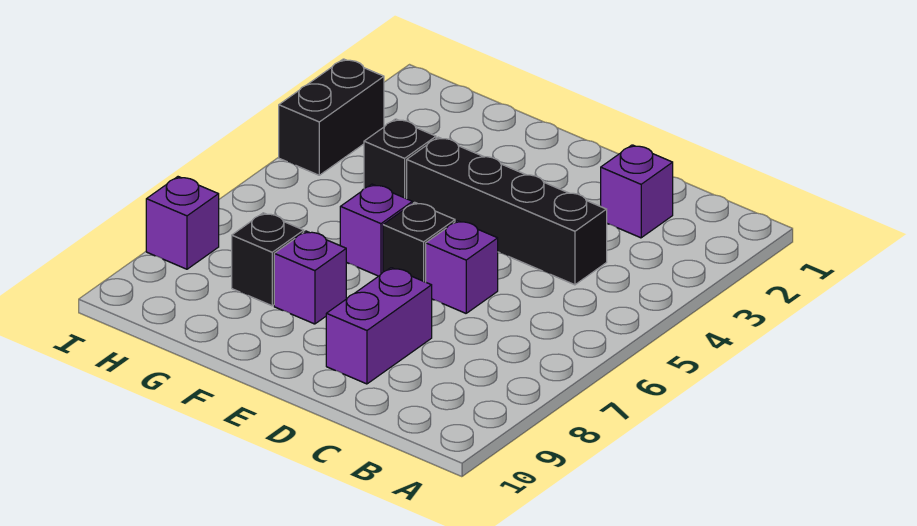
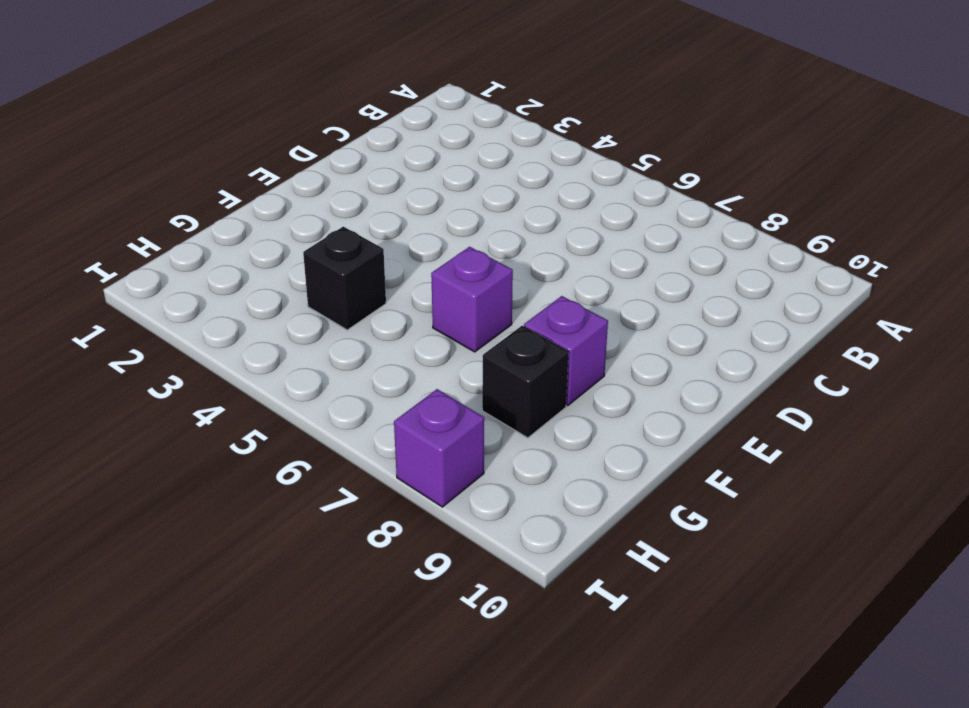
none -> purple brick C2 level 1
none -> black brick C4:F4 level 1

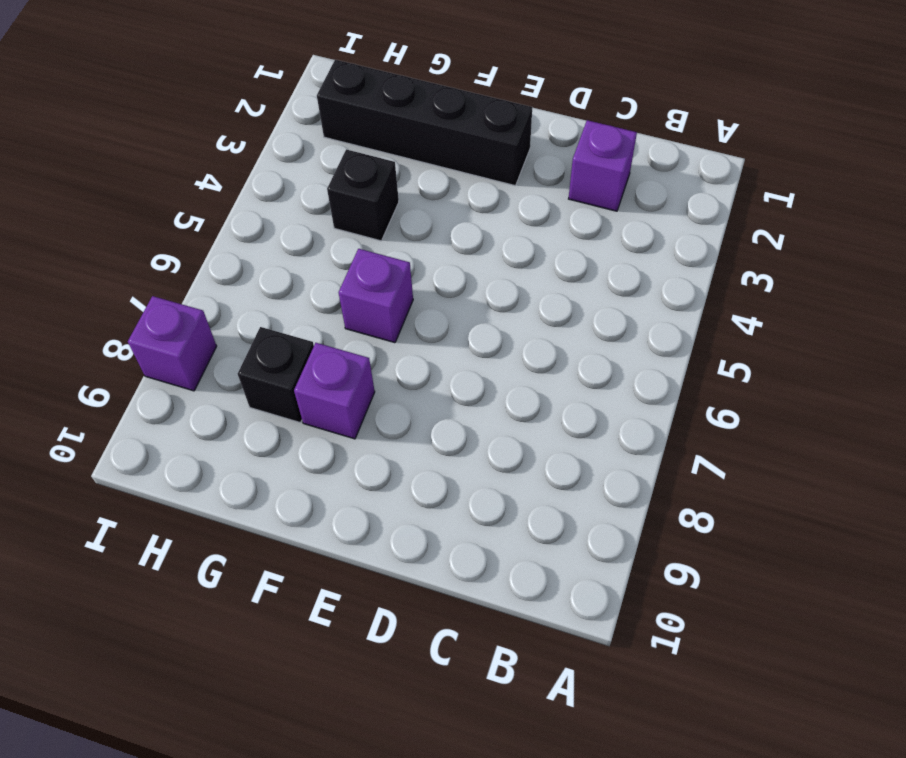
black brick E2:H2 level 1 -> black brick C4:F4 level 1
none -> purple brick D6 level 1
none -> purple brick D8:D9 level 1

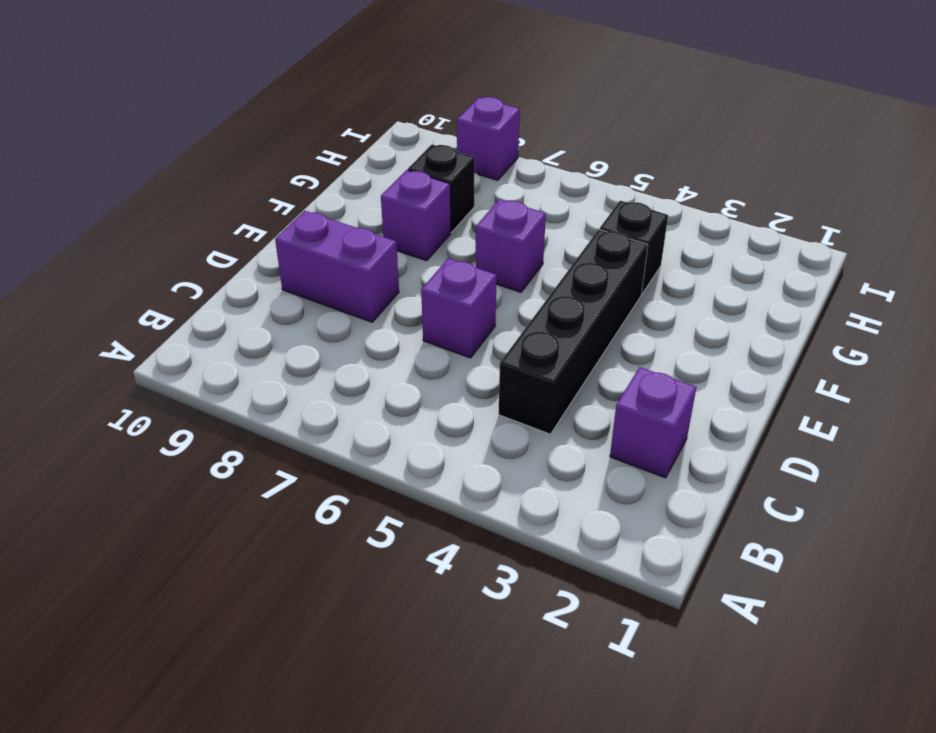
none -> black brick E6 level 1
none -> black brick I3:I4 level 1

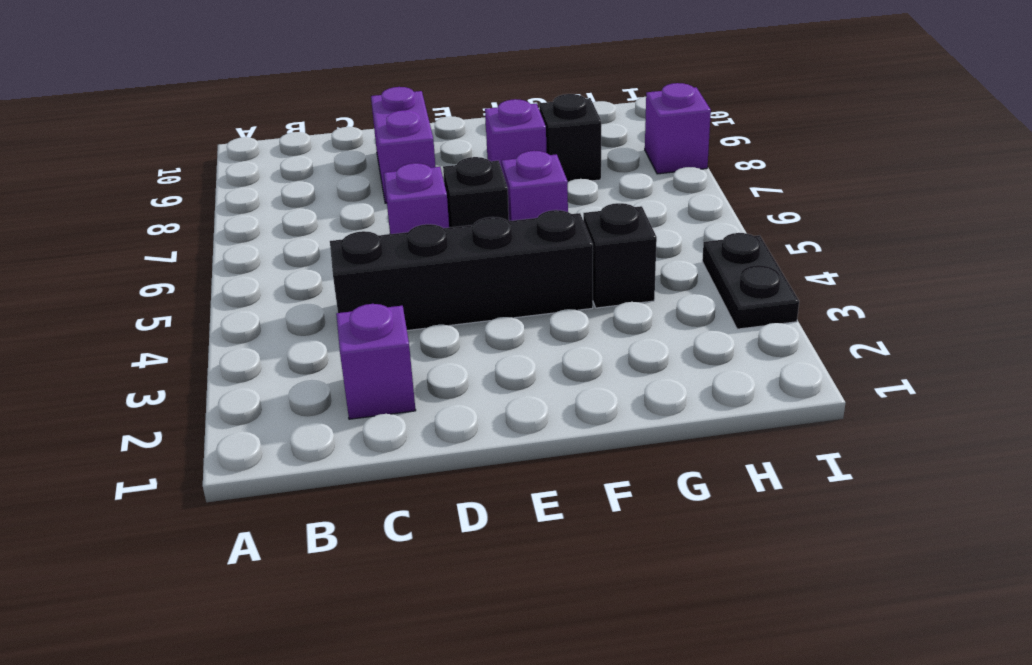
black plate I3:I4 level 1 -> black brick I3:I4 level 1

